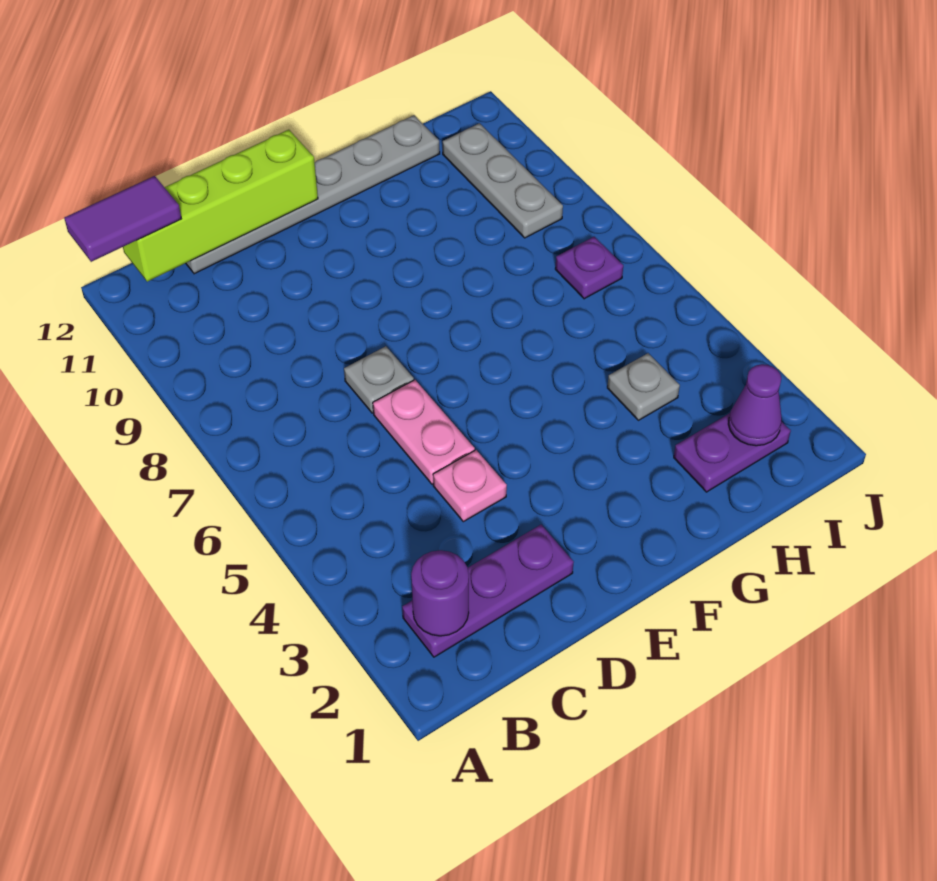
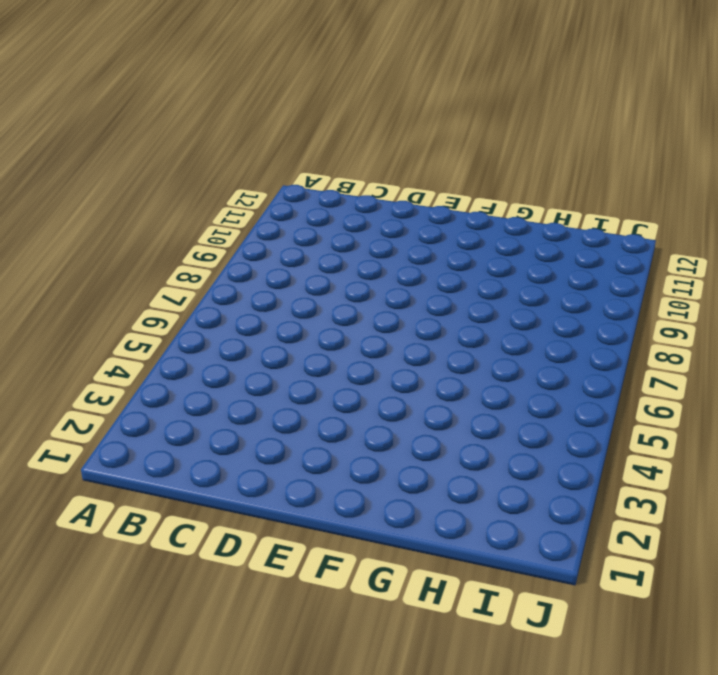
none -> purple plate B2:D2 level 1
none -> grey plate C12:H12 level 1
none -> pink plate D4 level 1

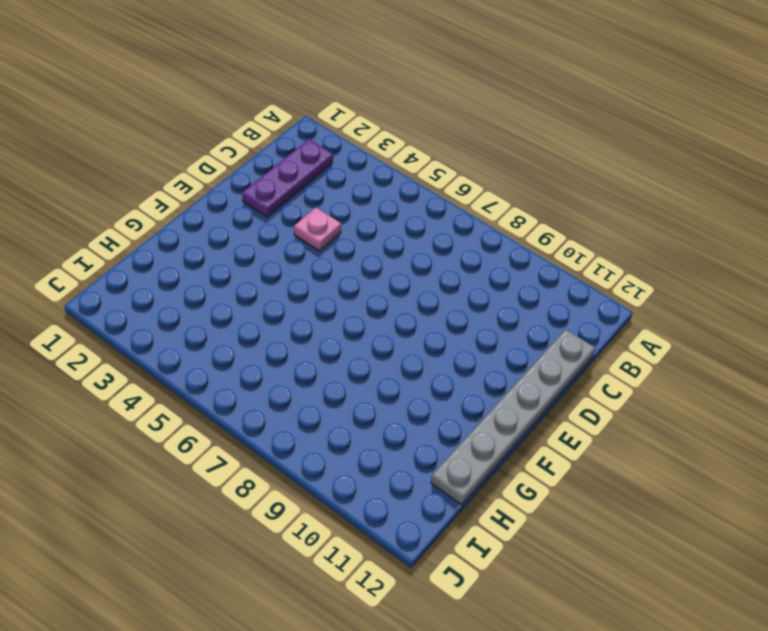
none -> pink plate D5:D6 level 1
none -> grey plate D7 level 1
none -> purple plate H2:I2 level 1

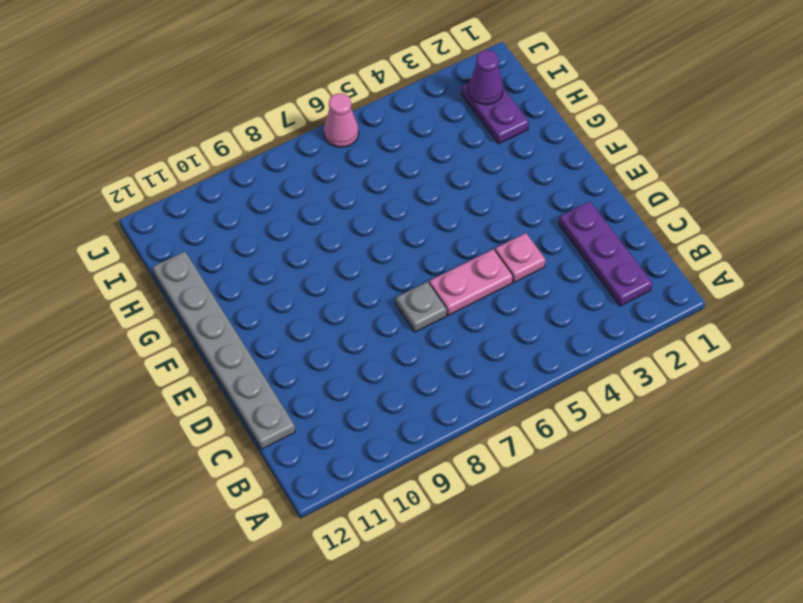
pink cone J6 level 1 -> none
none -> grey plate H4 level 1
none -> purple plate I7 level 1
none -> grey plate I9:I11 level 1

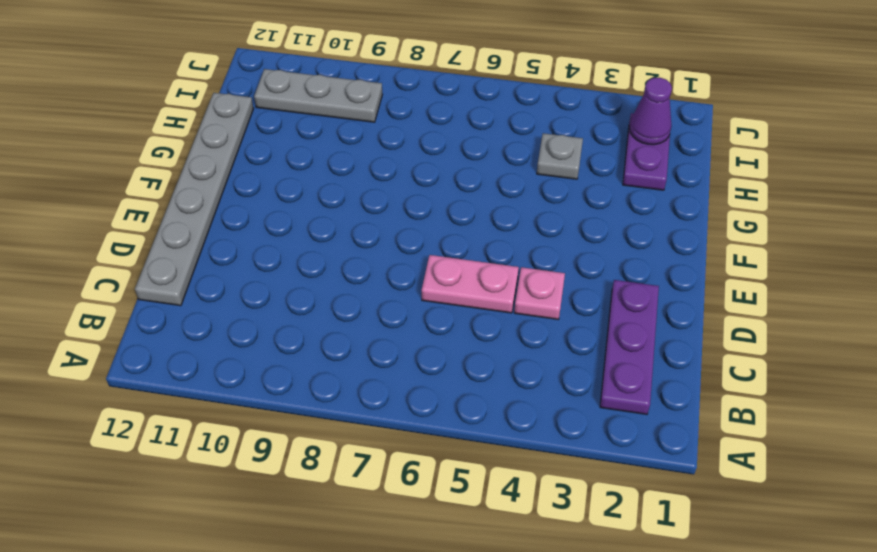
none -> grey plate D7 level 1
none -> purple plate I7 level 1
none -> purple round brick B2 level 2

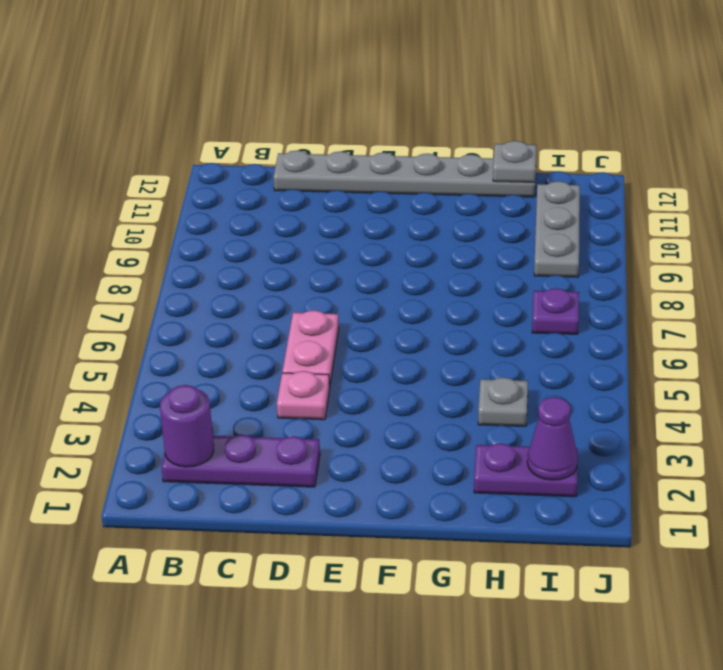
grey plate H12 level 2 -> grey plate D7 level 1
none -> lime brick B12:E12 level 2
none -> purple tile A12:B12 level 3

